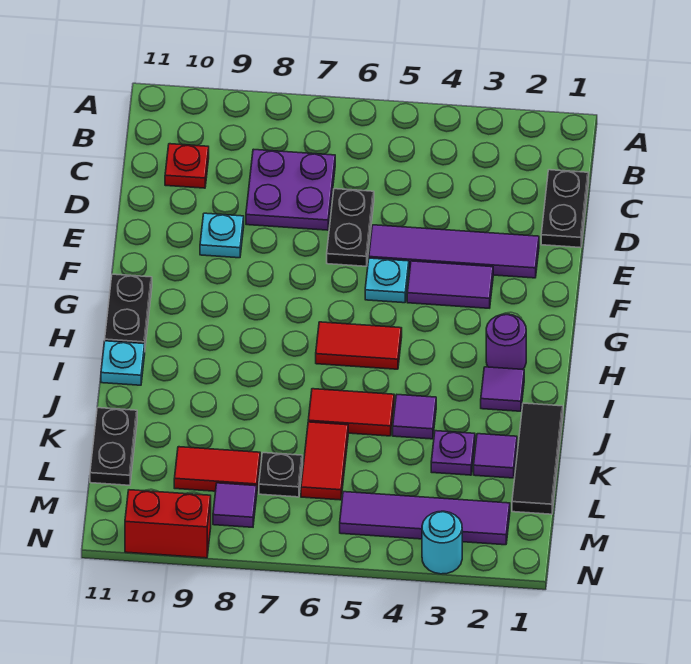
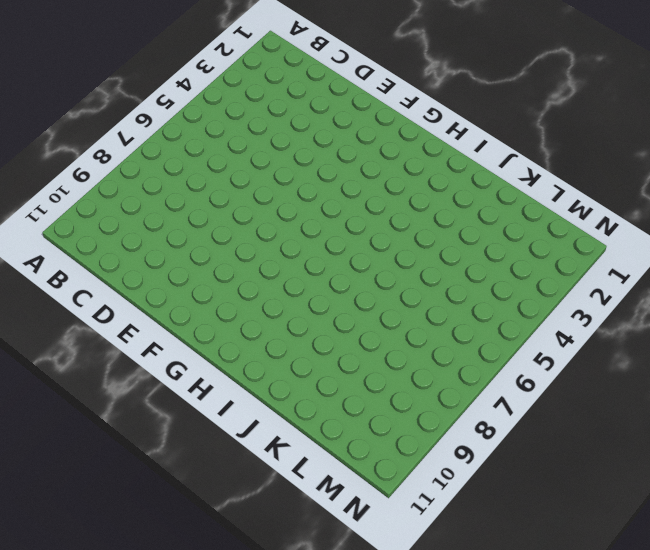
none -> black plate C1:D1 level 1
none -> purple plate C7:D8 level 1
none -> red plate C10 level 1

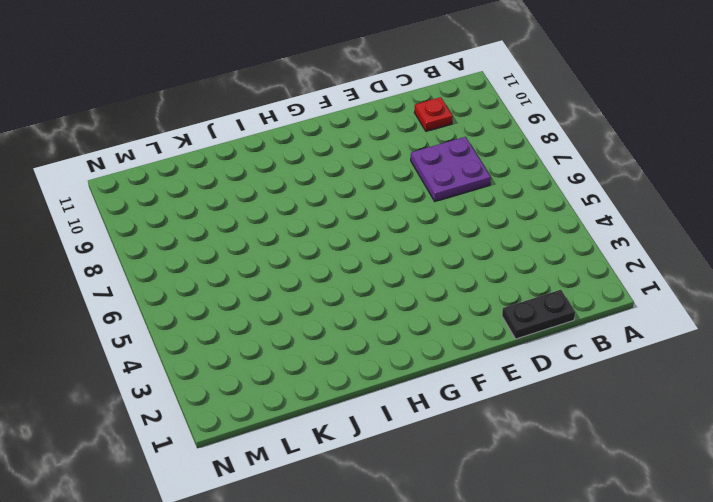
none -> black plate D6:E6 level 1
none -> purple tile E2:E5 level 1
none -> cyan plate E9 level 1

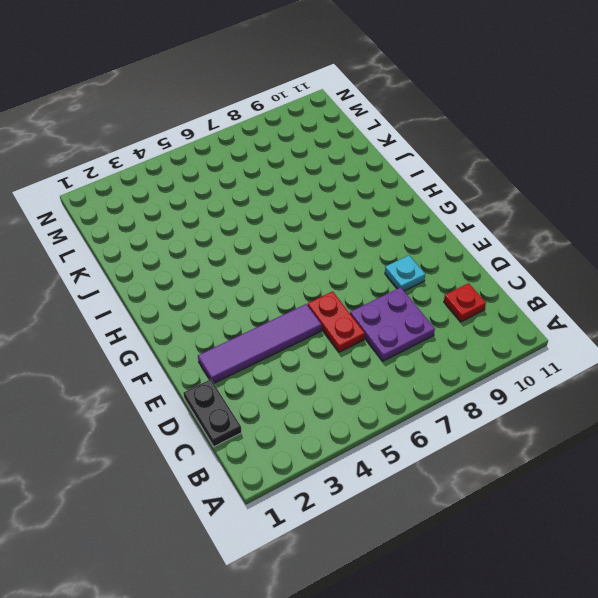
red plate D6:E6 level 1 -> black plate D6:E6 level 1
none -> purple tile F3:F4 level 1
none -> cyan plate F5 level 1
none -> black plate G11:H11 level 1

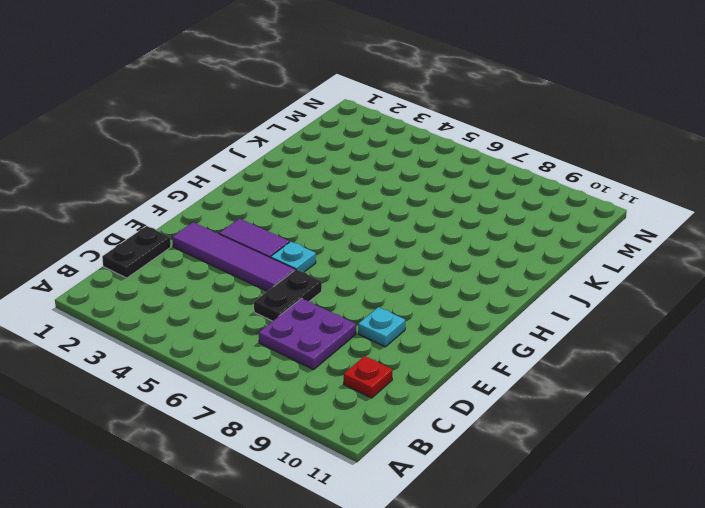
none -> black plate G11:H11 level 1
none -> purple round brick H2 level 1
none -> red tile H5:H6 level 1

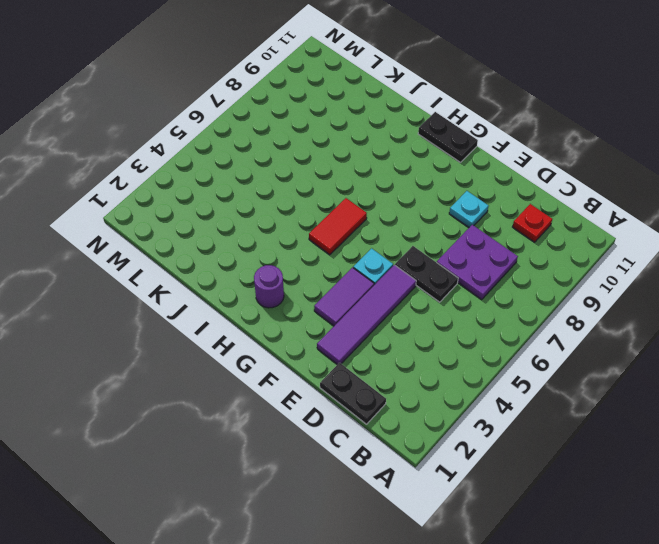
none -> purple tile I2 level 1
none -> cyan plate I11 level 1
none -> black tile J1:L1 level 1

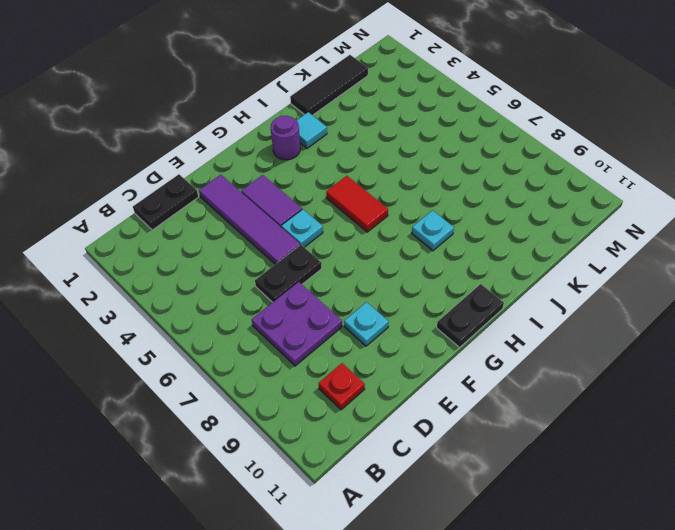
cyan tile I2 level 1 -> purple tile I2 level 1
cyan plate I8 level 1 -> cyan plate I11 level 1
none -> purple tile J4 level 1
none -> red tile J5:J6 level 1
none -> purple tile K2 level 1

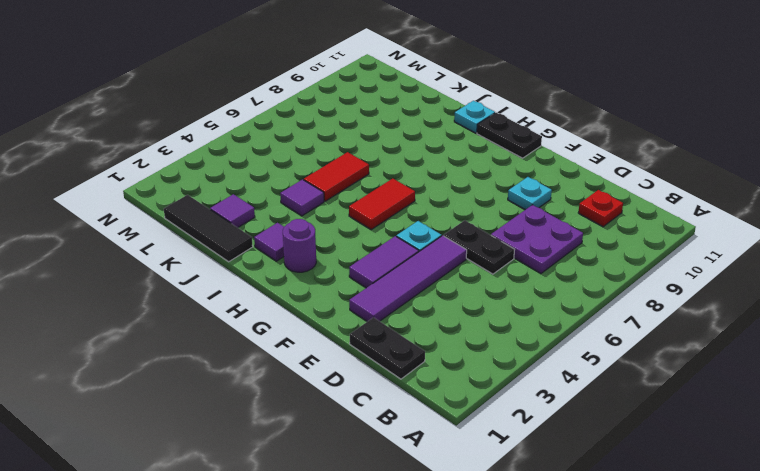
none -> purple plate K3 level 1
none -> red tile K6:L6 level 1
none -> black plate K11:L11 level 1

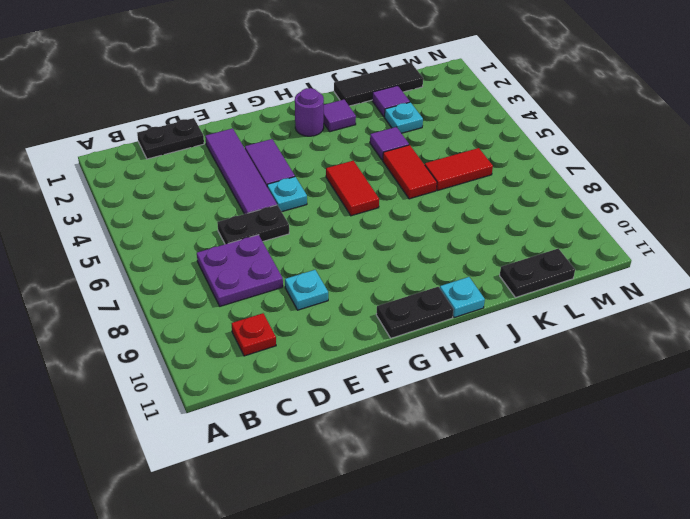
cyan plate K3 level 1 -> purple plate K3 level 1
none -> black plate L7 level 1
none -> red tile L8:L9 level 1
none -> purple tile M2:M5 level 1

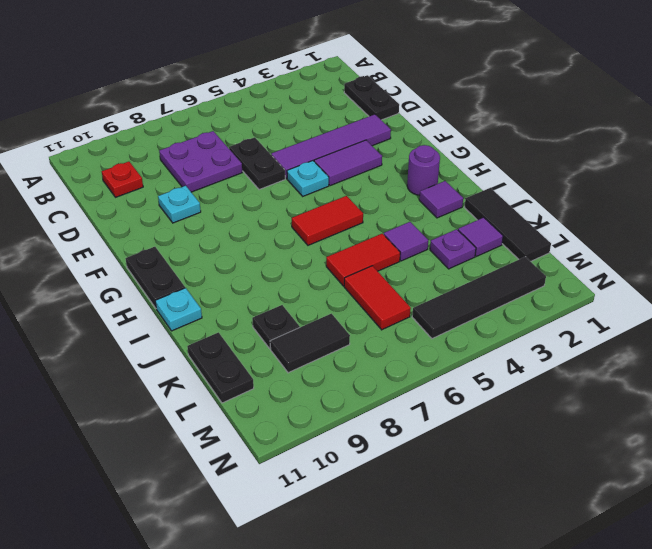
black plate K9 level 1 -> black plate L7 level 1
black tile L8:L9 level 1 -> red tile L8:L9 level 1
black tile M2:M5 level 1 -> purple tile M2:M5 level 1
none -> purple tile M8 level 1
none -> cyan round brick N3 level 1
none -> red brick N9:N10 level 1

